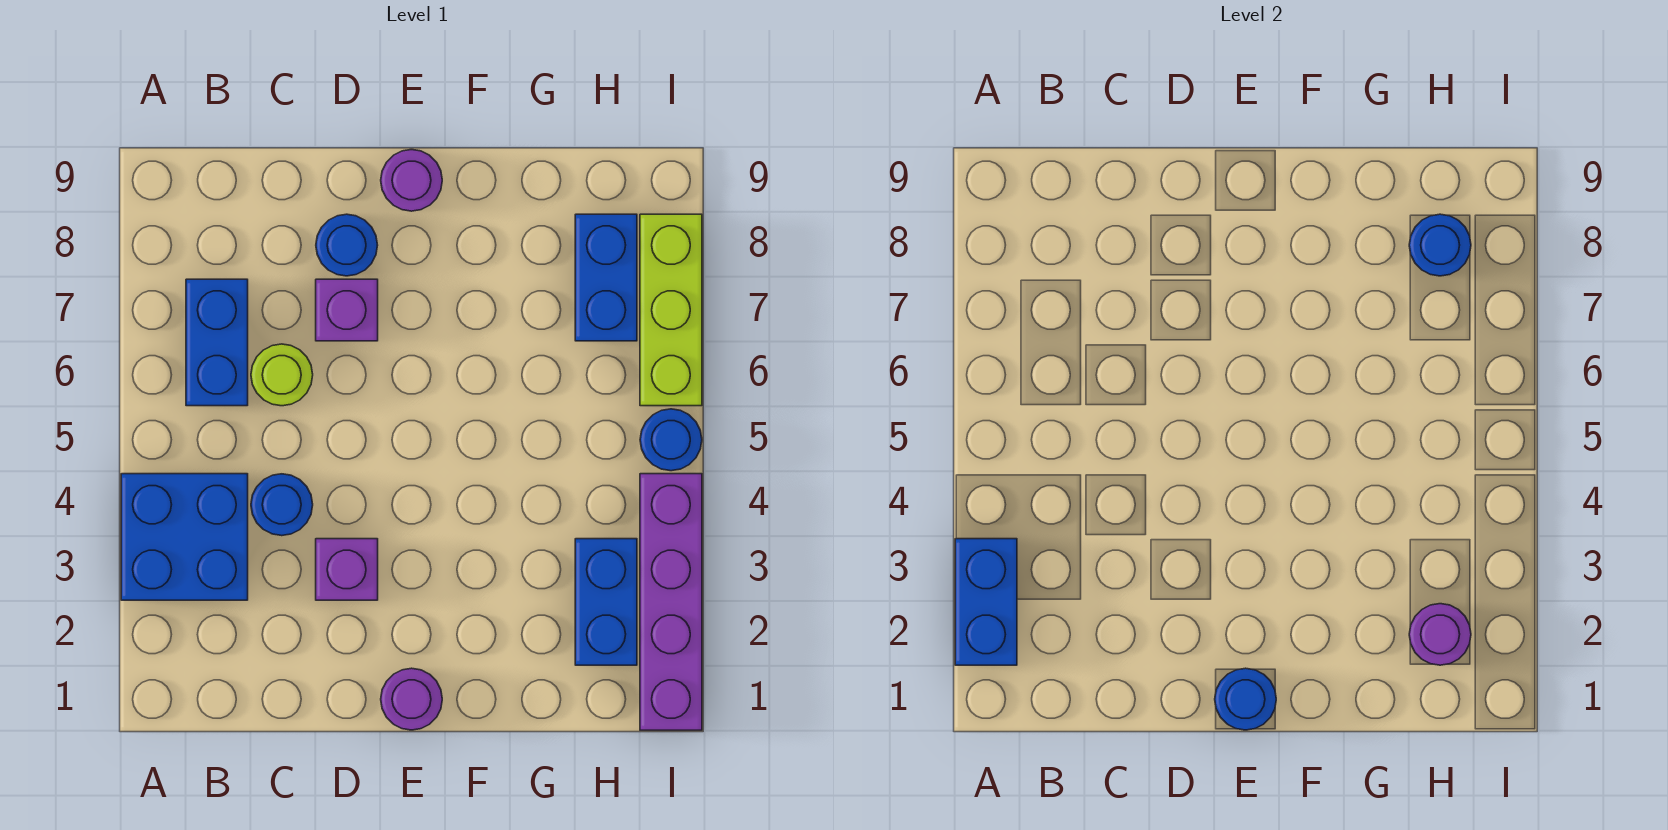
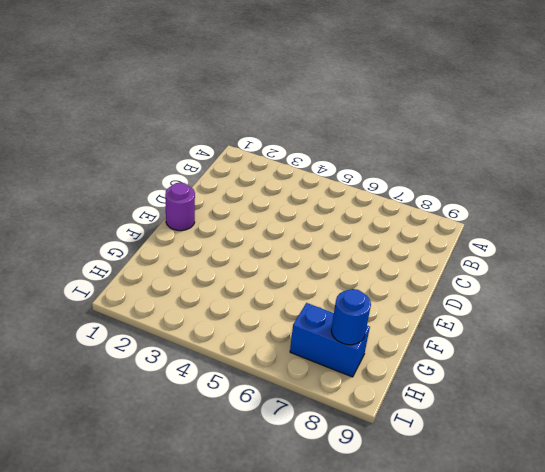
none -> blue brick A3:B4 level 1
none -> blue brick B6:B7 level 1
none -> blue round brick C4 level 1

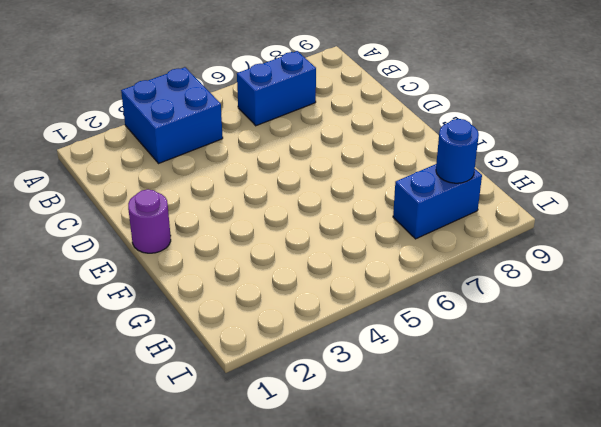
none -> blue round brick C4 level 1
none -> lime round brick C6 level 1
none -> purple brick D3 level 1

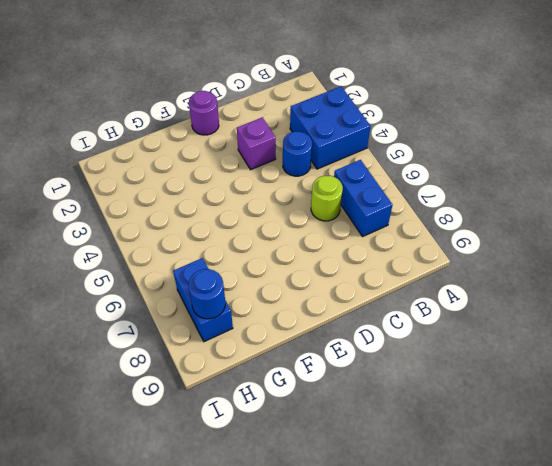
none -> purple brick D7 level 1
none -> blue round brick D8 level 1
none -> purple round brick E9 level 1

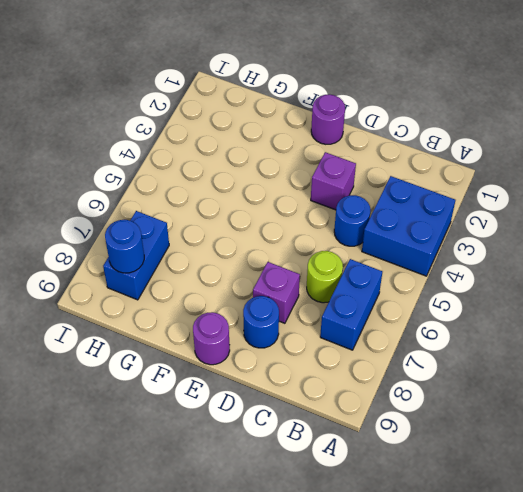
none -> blue brick H2:H3 level 1
none -> purple brick I1:I4 level 1
none -> blue round brick I5 level 1

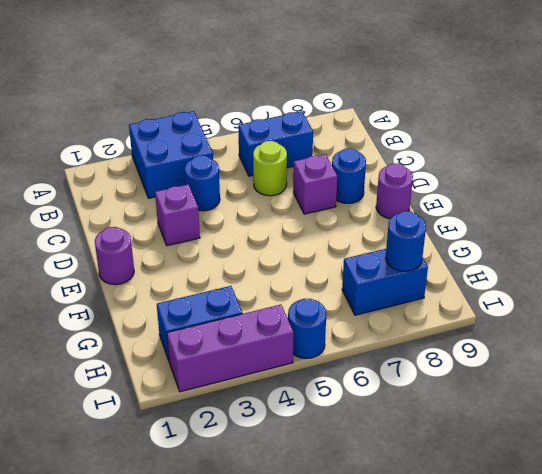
purple brick I2:I4 level 1 -> purple brick I1:I4 level 1
none -> lime brick I6:I8 level 1
none -> blue brick A2:A3 level 2
none -> blue round brick E1 level 2

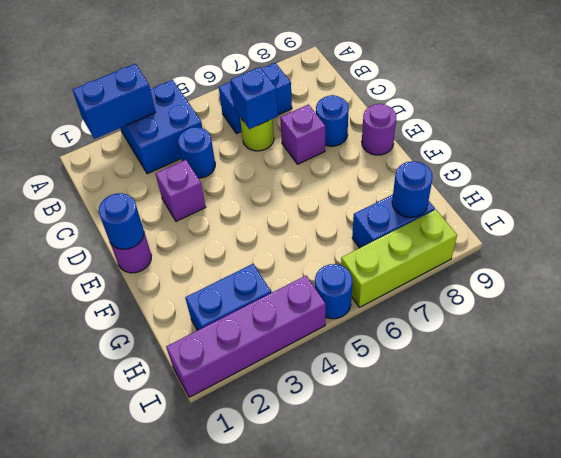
blue brick C6 level 2 -> none
none -> purple round brick H2 level 2

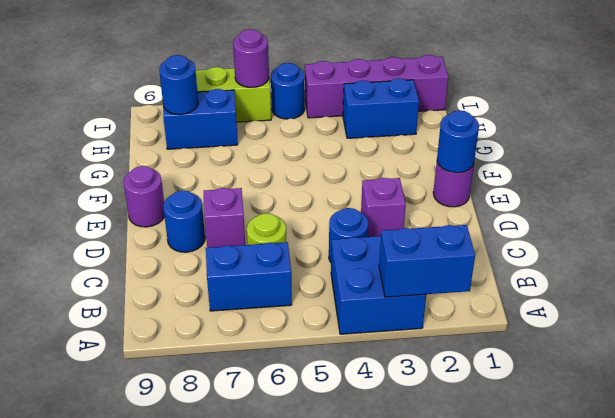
purple round brick I6 level 2 -> purple round brick H2 level 2

